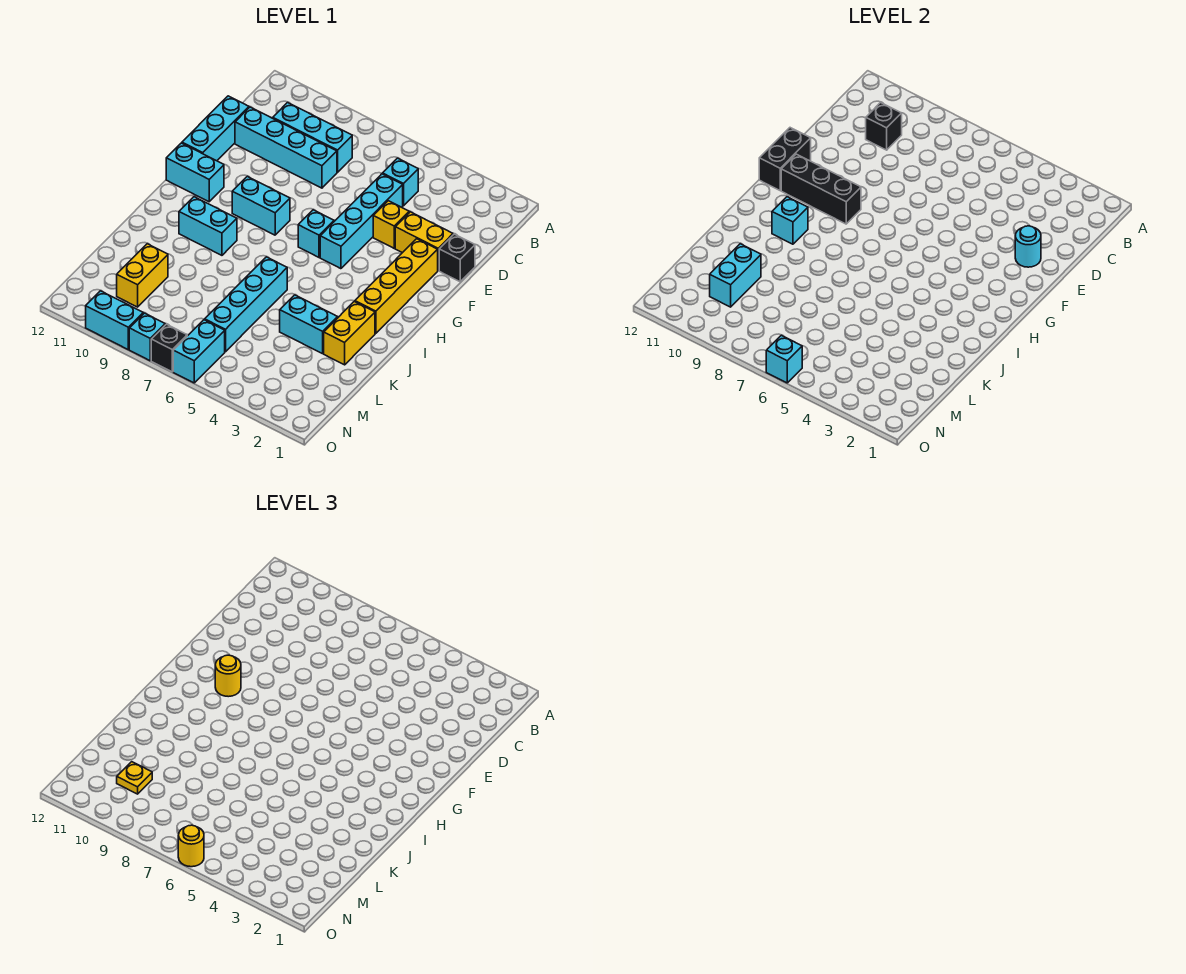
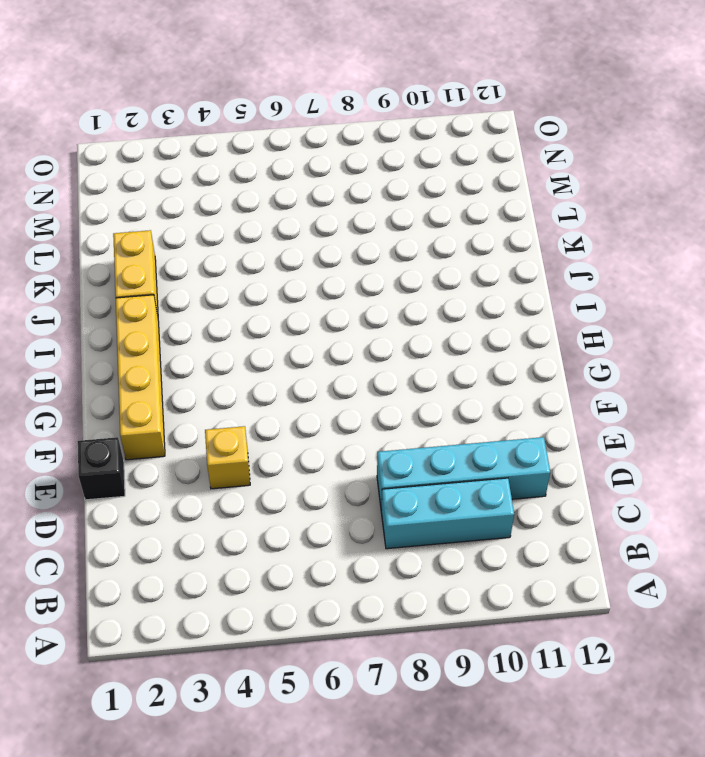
none -> cyan brick C5 level 1
none -> cyan brick D5:G5 level 1
none -> cyan brick D12:F12 level 1
none -> yellow brick E2:E3 level 1

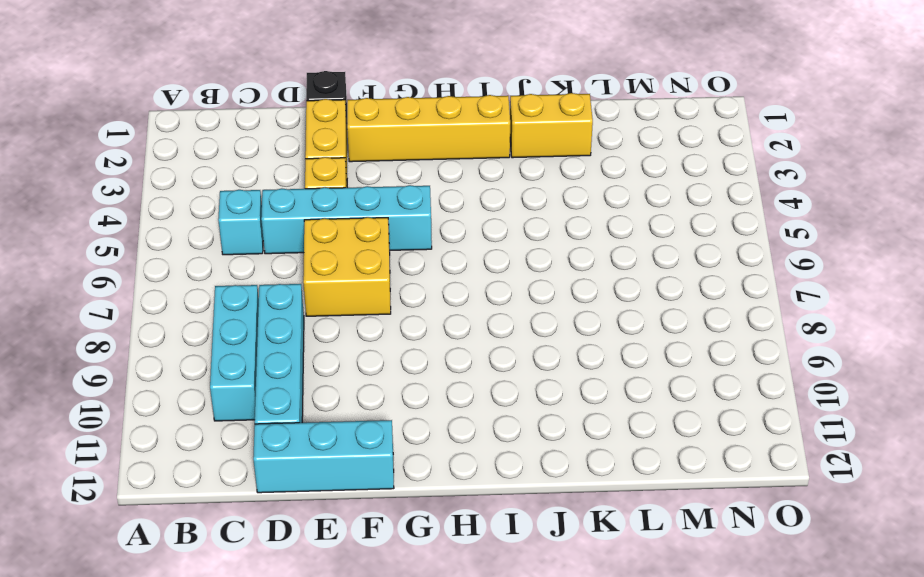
yellow brick E6:F7 level 1 -> none
none -> cyan brick G6 level 1
none -> cyan brick G8:G9 level 1
none -> cyan brick G11:G12 level 1
none -> cyan brick I9:I10 level 1

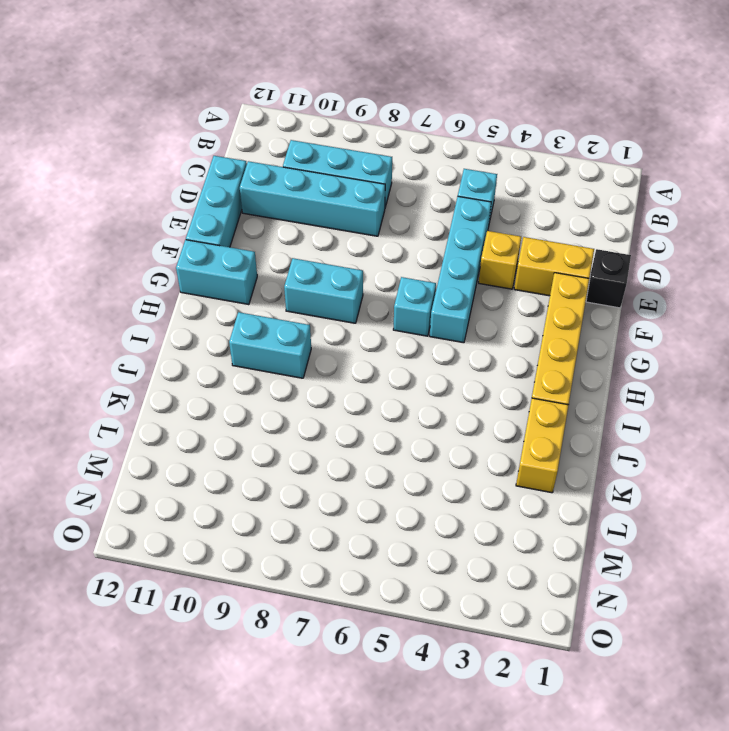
none -> cyan brick J6:M6 level 1
none -> cyan brick K3:K4 level 1
none -> yellow brick L10:M10 level 1
none -> cyan brick N6:O6 level 1

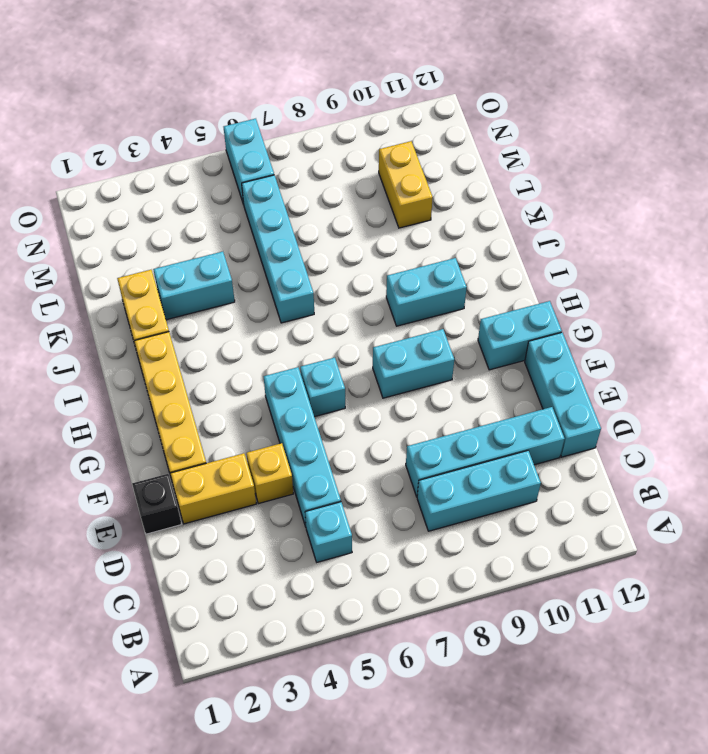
none -> black brick O7 level 1
none -> cyan brick O8 level 1
none -> cyan brick O9:O10 level 1
none -> black brick C10 level 2

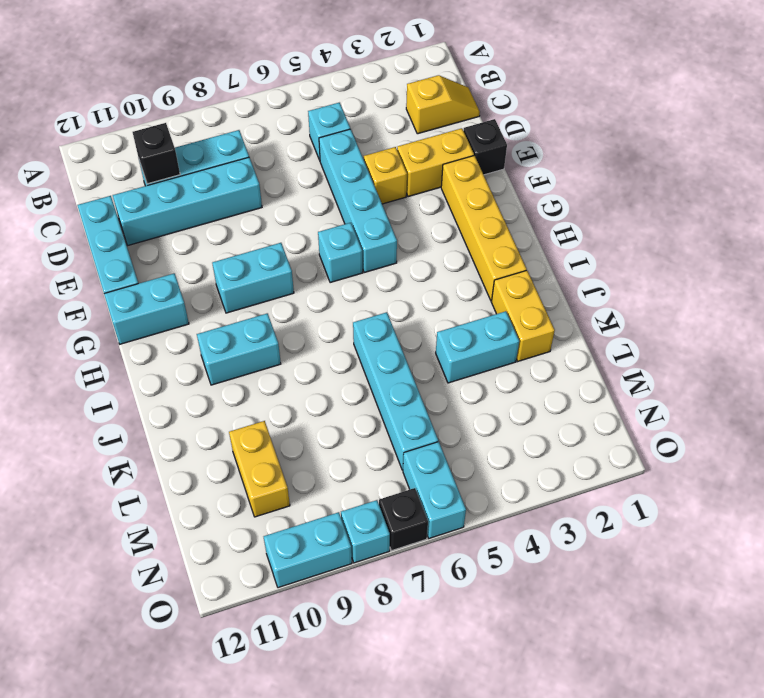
yellow slope C1:C2 level 1 top 2 -> none
none -> cyan round brick E2 level 2
none -> black brick F12:G12 level 2
none -> black brick G9:G11 level 2
none -> cyan brick I10 level 2

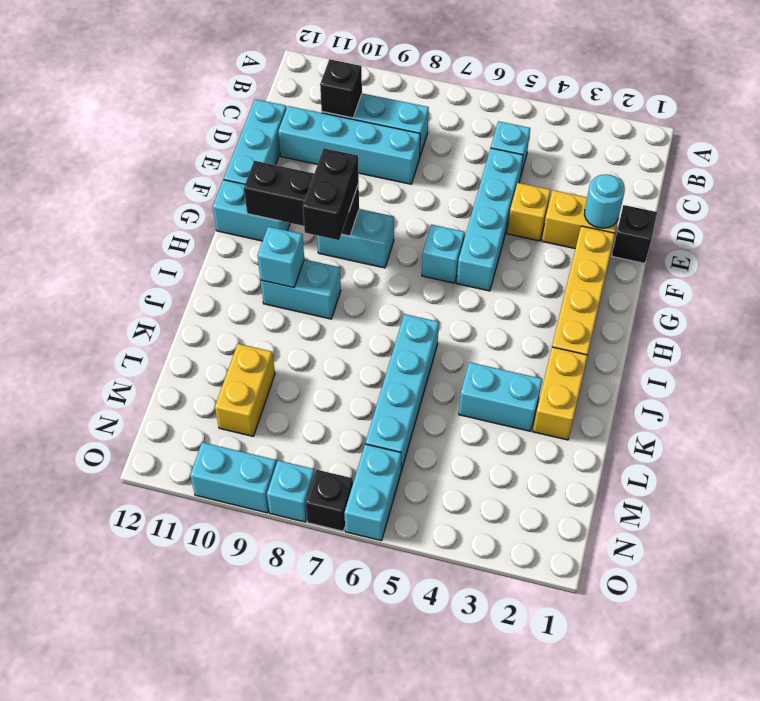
black brick G9:H9 level 3 -> black brick F12:G12 level 2
none -> cyan brick L10:M10 level 2
none -> cyan brick O6 level 2
none -> yellow round brick G10 level 3
none -> yellow plate M10 level 3

